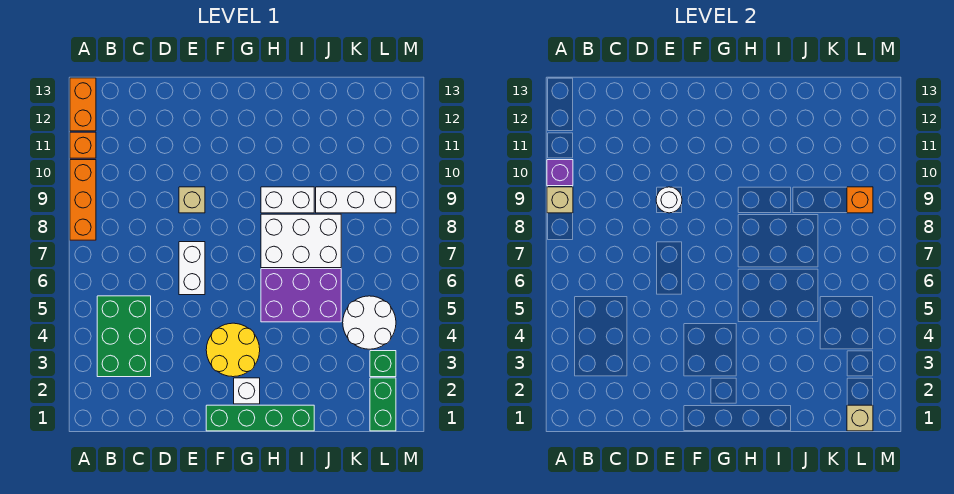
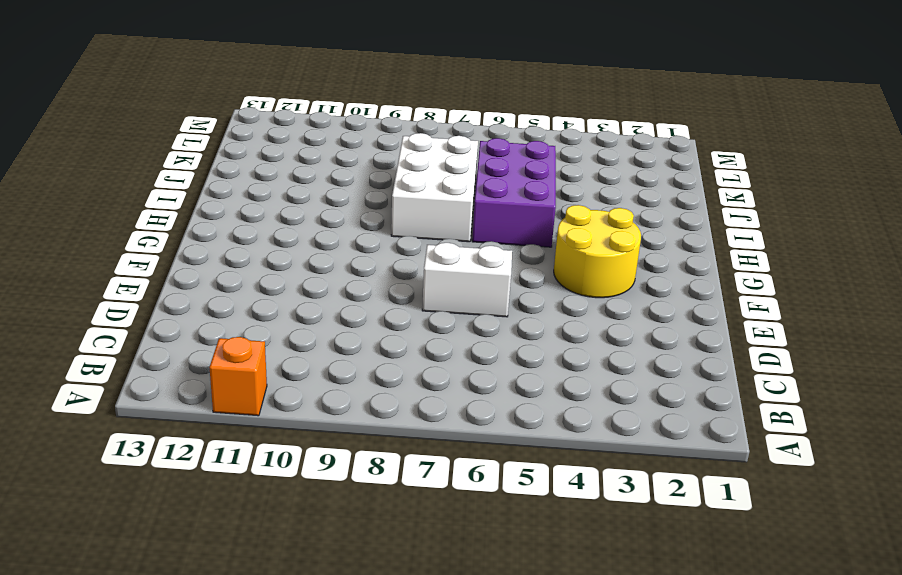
none -> orange brick A8:A10 level 1
none -> orange brick A12:A13 level 1
none -> green brick B3:C5 level 1

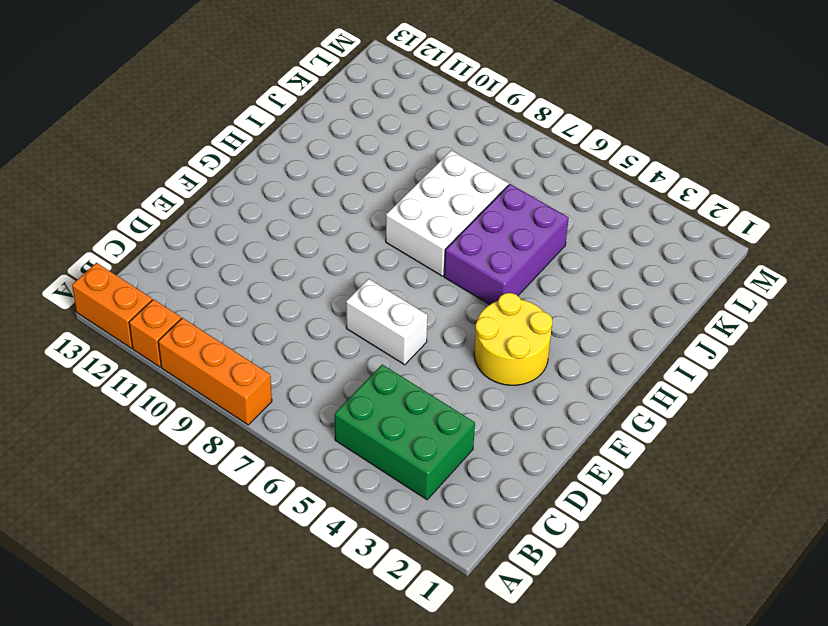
none -> tan brick E9 level 1
none -> green brick F1:I1 level 1
none -> white brick G2 level 1

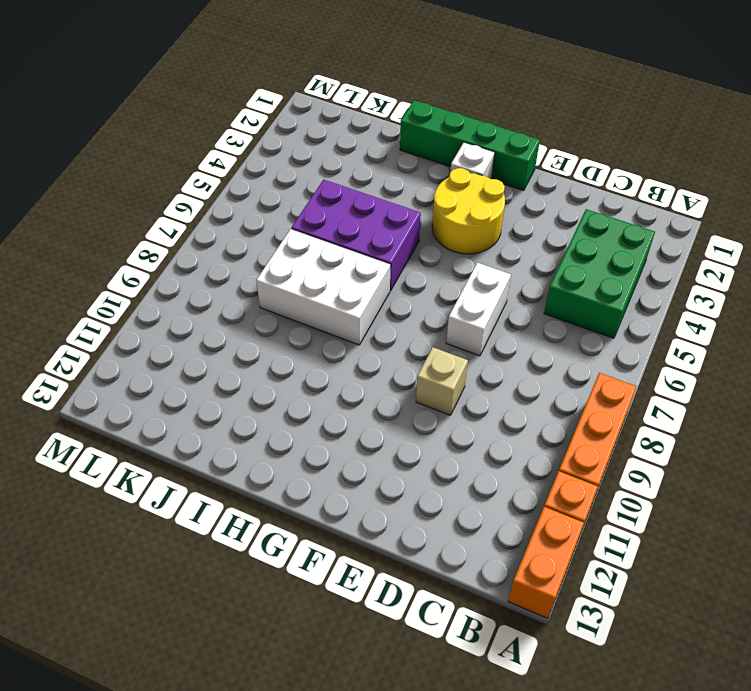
none -> white brick H9:I9 level 1
none -> white brick J9:L9 level 1
none -> white round brick K4:L5 level 1

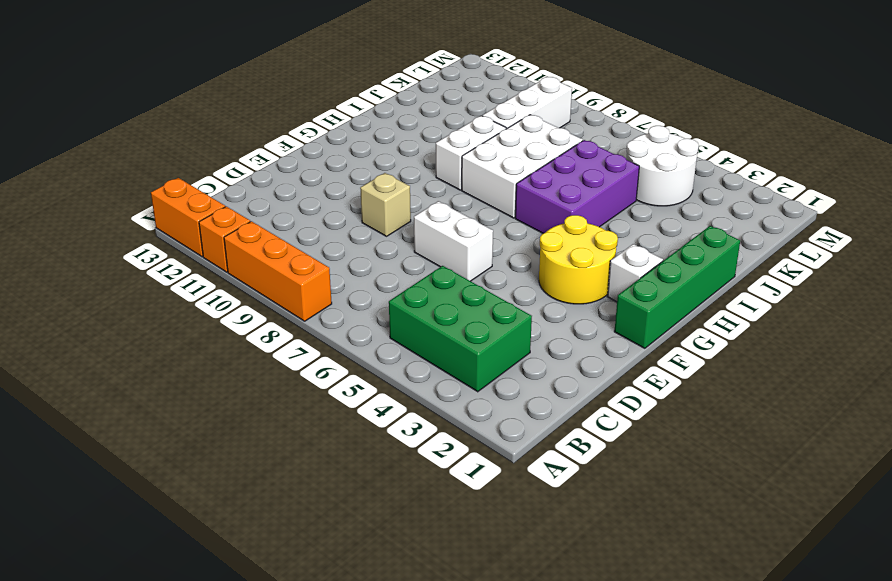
none -> green brick L1:L2 level 1
none -> green brick L3 level 1
none -> tan brick A9 level 2

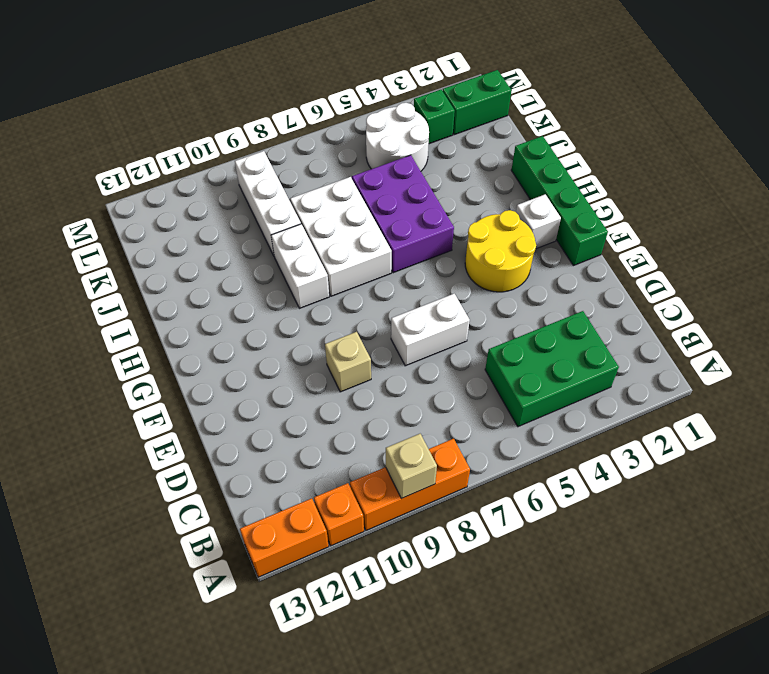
none -> purple brick A10 level 2
none -> white round brick E9 level 2
none -> tan brick L1 level 2

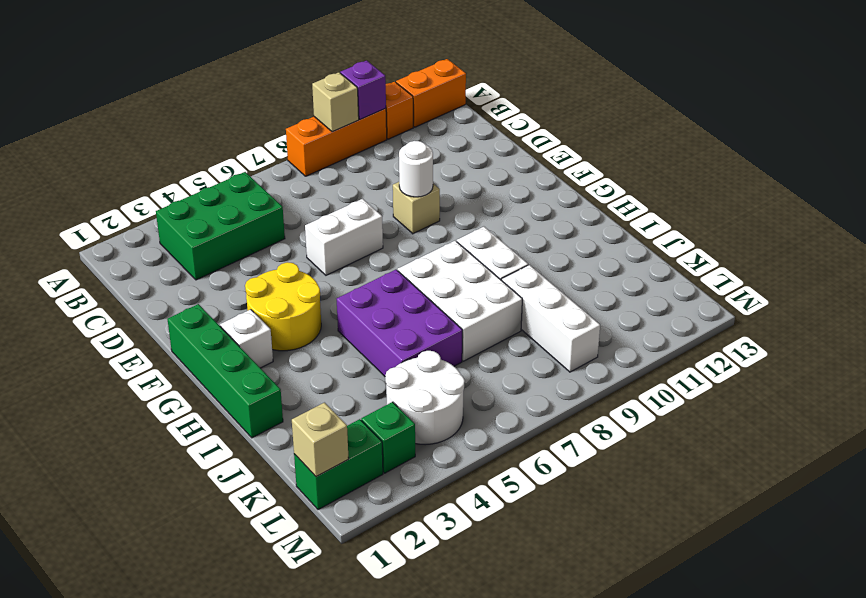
none -> orange brick L9 level 2

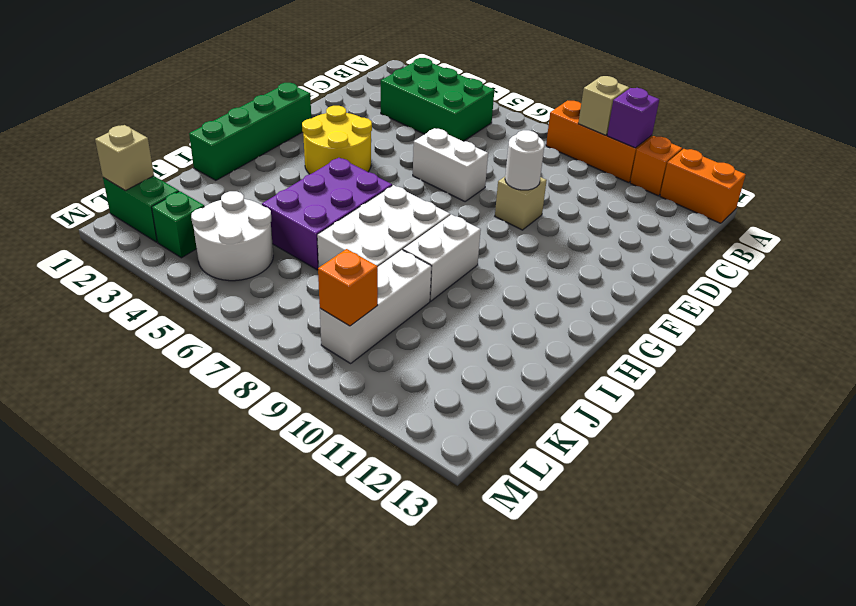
none -> white brick G2 level 1

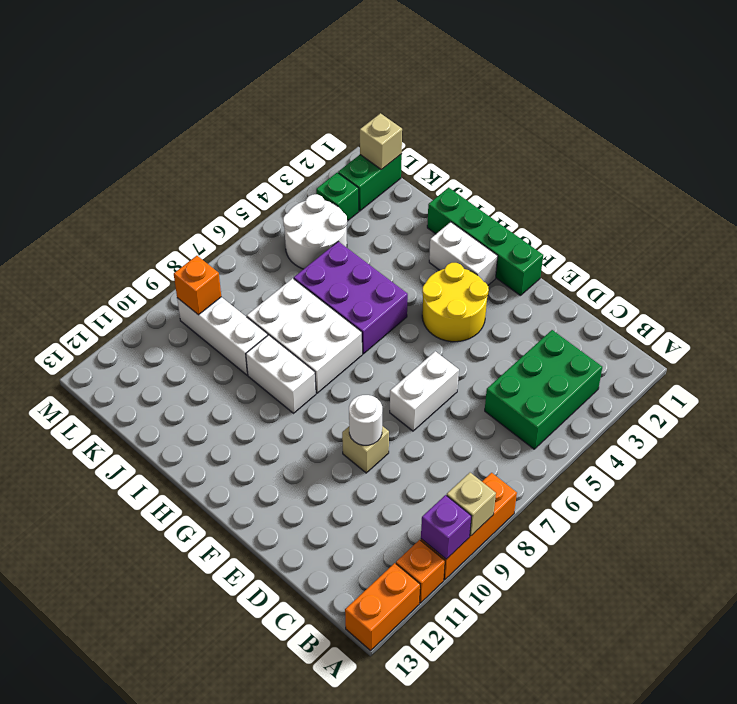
white brick G2:H2 level 1 -> white brick G2 level 1

